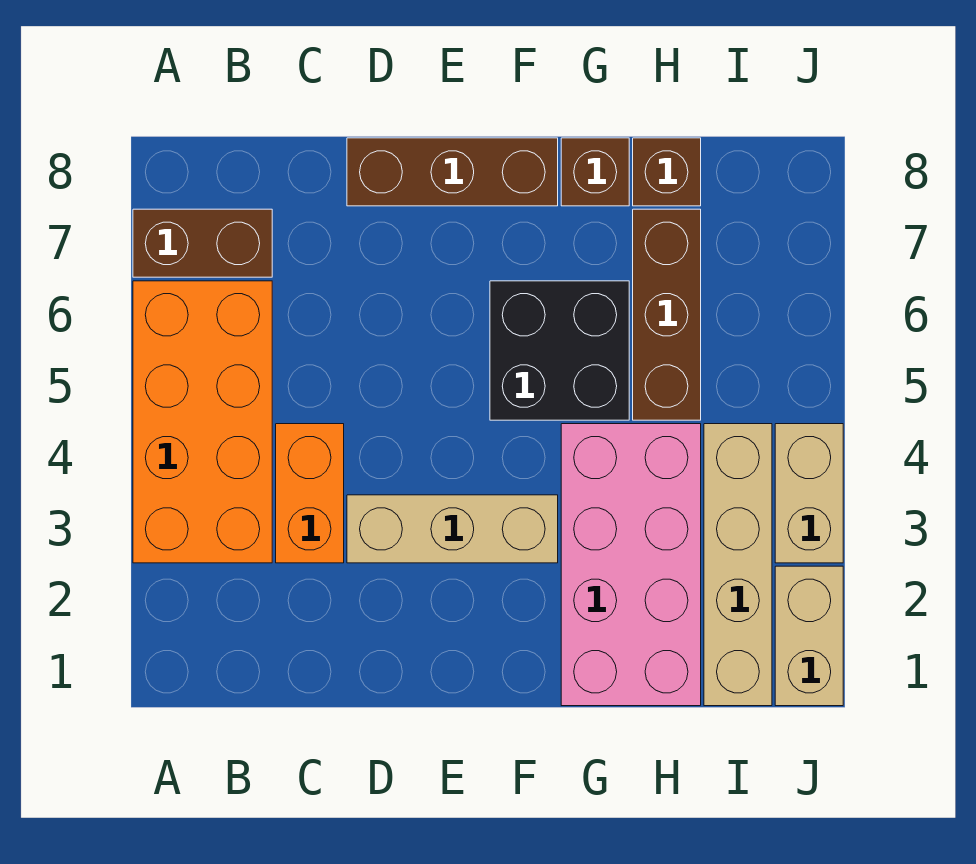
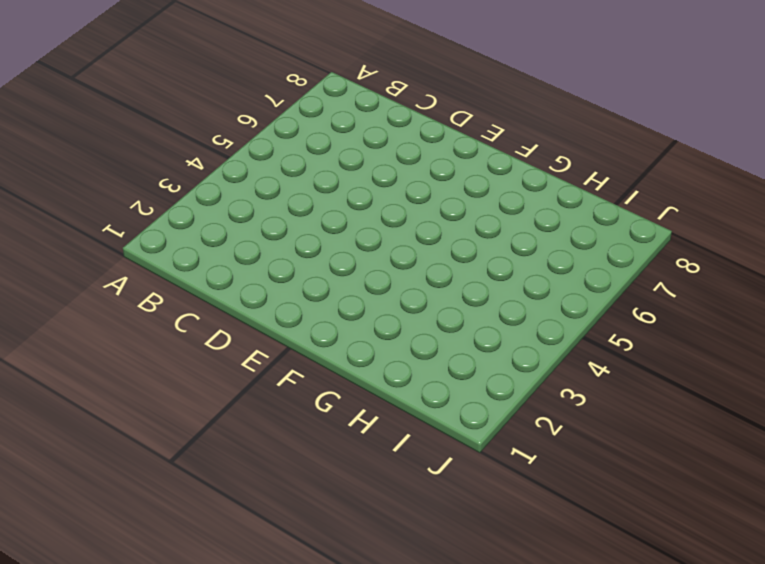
none -> orange brick A3:B6 level 1
none -> brown brick A7:B7 level 1
none -> orange brick C3:C4 level 1

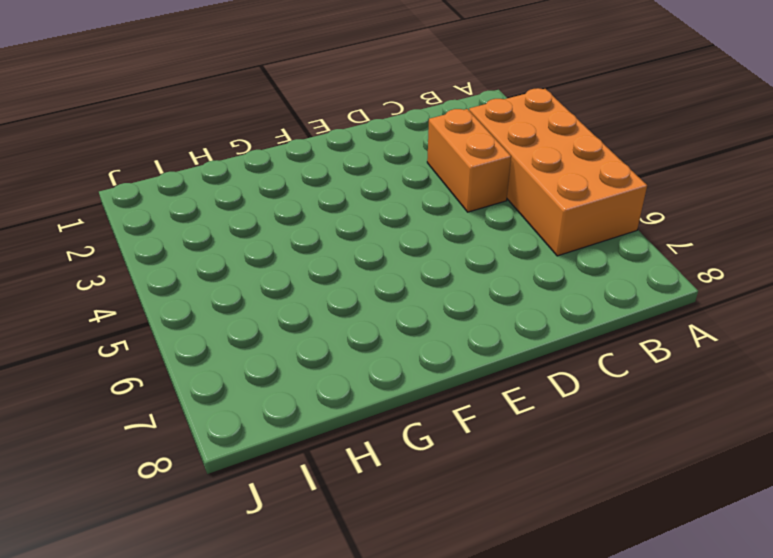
none -> brown brick A7:B7 level 1
none -> tan brick D3:F3 level 1
none -> brown brick D8:F8 level 1

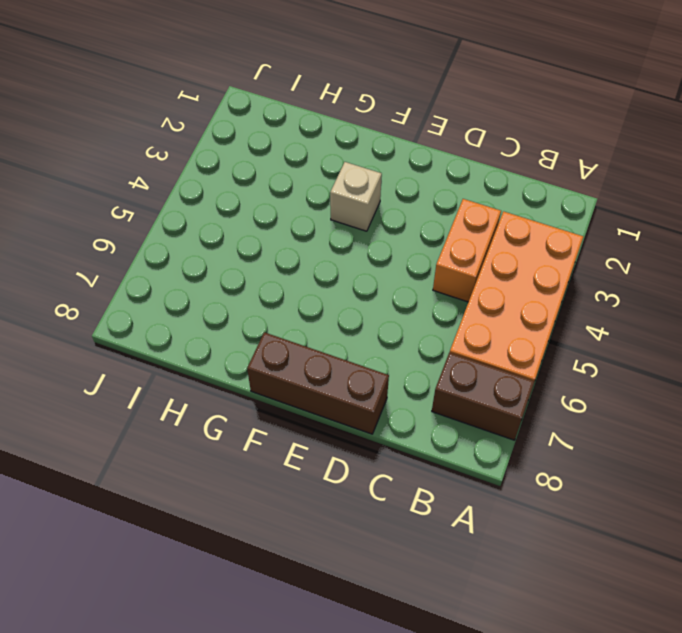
tan brick F3 level 1 -> tan brick D3:F3 level 1
none -> black brick F5:G6 level 1
none -> pink brick G1:H4 level 1
none -> brown brick G8 level 1

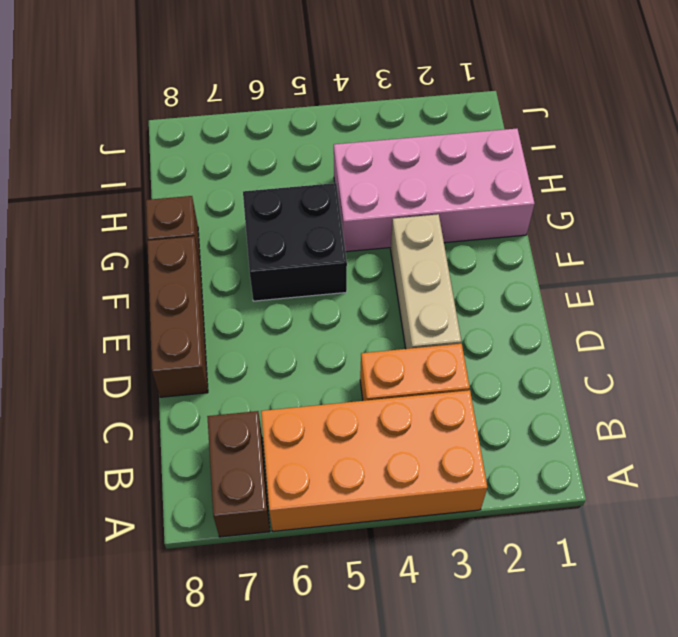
none -> brown brick H5:H7 level 1
none -> brown brick H8 level 1
none -> tan brick I1:I4 level 1

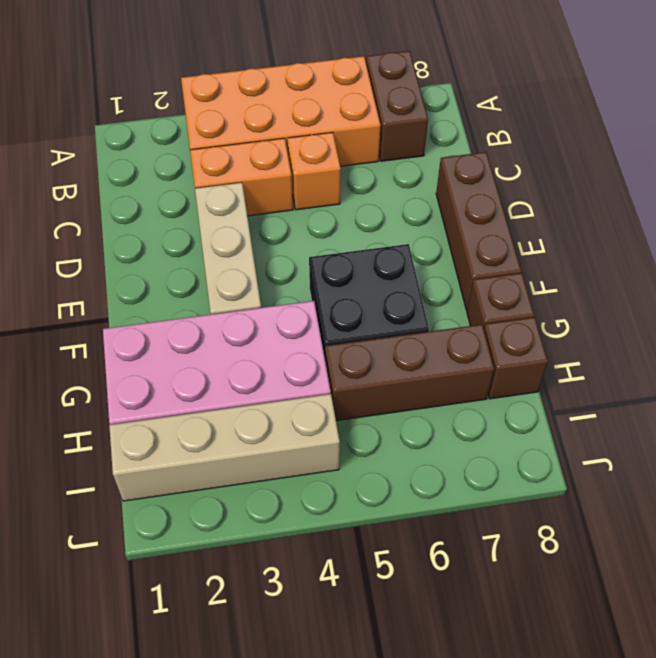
orange brick C5 level 1 -> none
none -> tan brick J1:J2 level 1
none -> tan brick J3:J4 level 1

